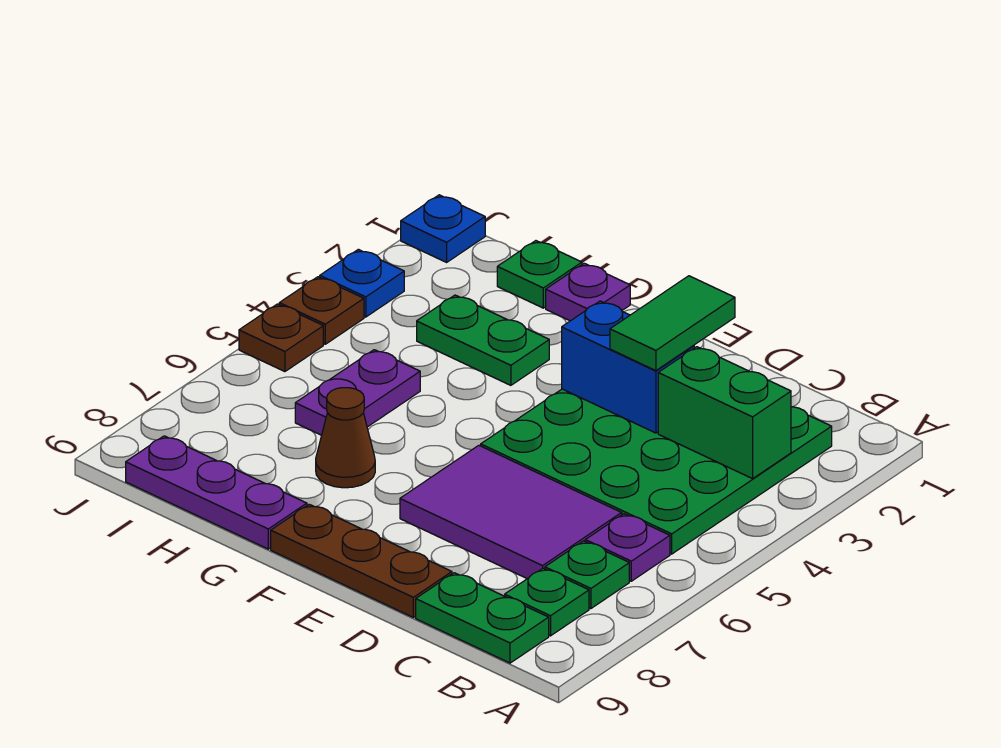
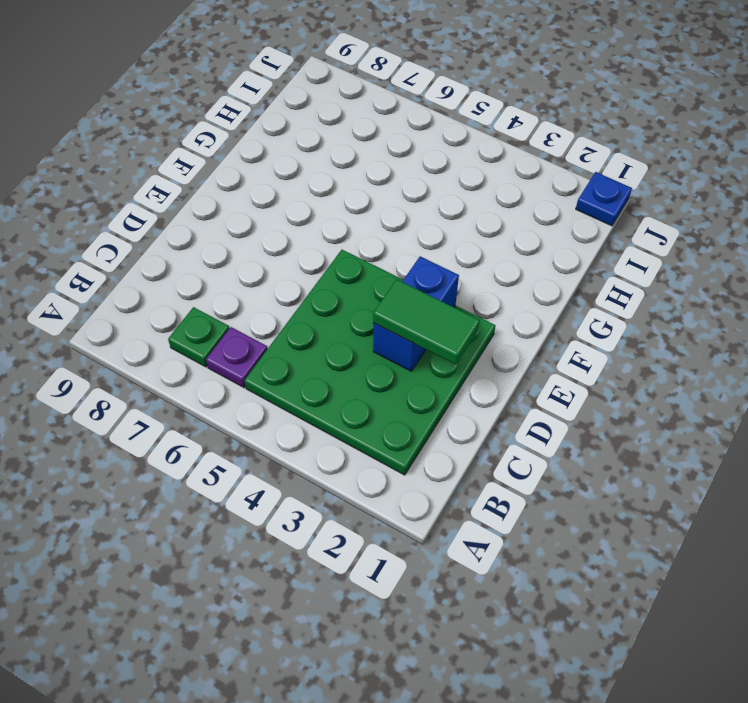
none -> green plate B8 level 1
none -> green plate B9:C9 level 1
none -> purple tile C6:E7 level 1

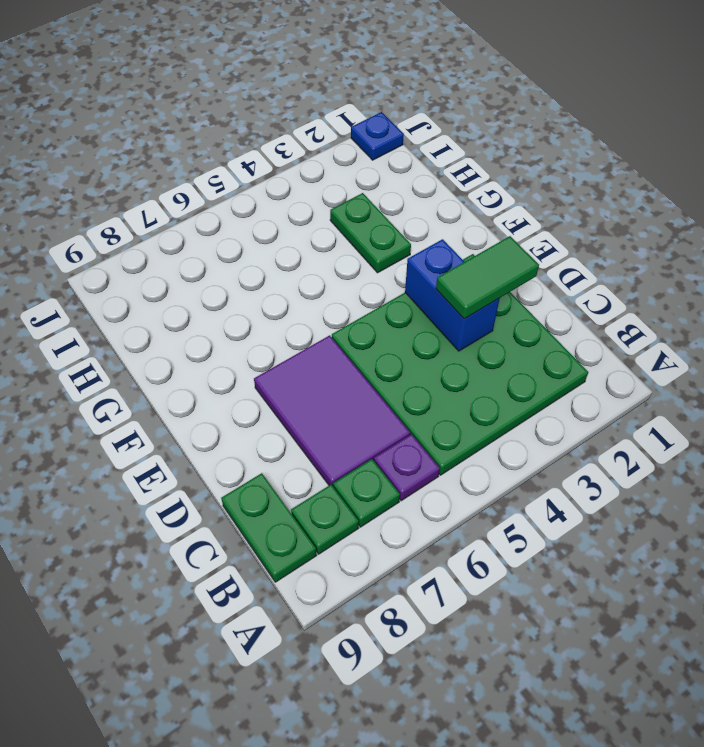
none -> brown plate D9:F9 level 1
none -> purple plate G1 level 1
none -> brown cone G7 level 1

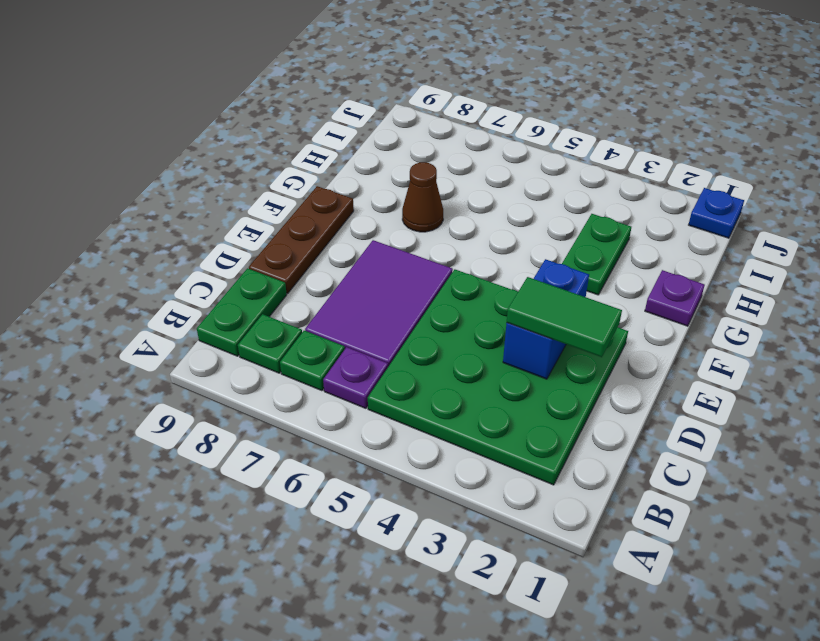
none -> purple plate G9:I9 level 1
none -> green plate H1 level 1
none -> purple plate H5:H6 level 1

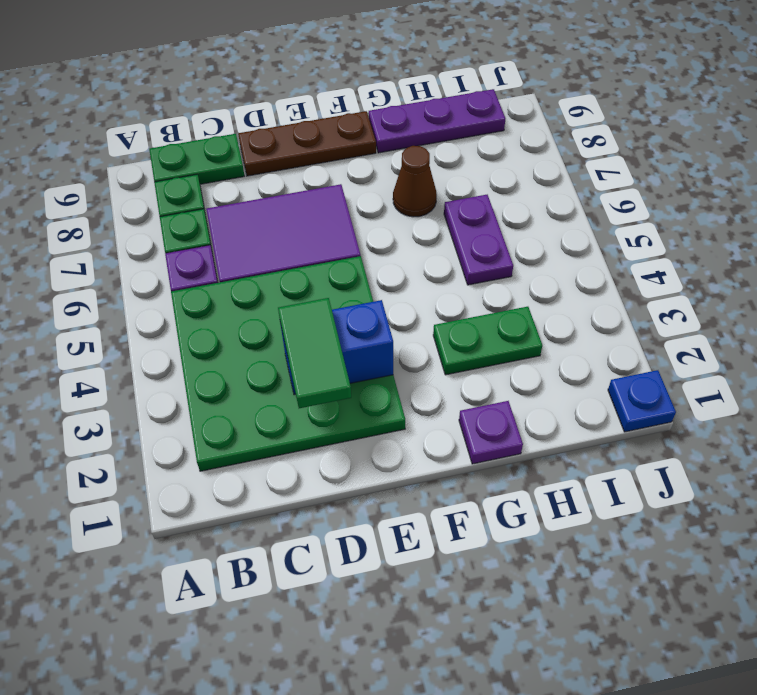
none -> green plate H1 level 1
none -> blue plate J3 level 1
none -> brown plate J4 level 1

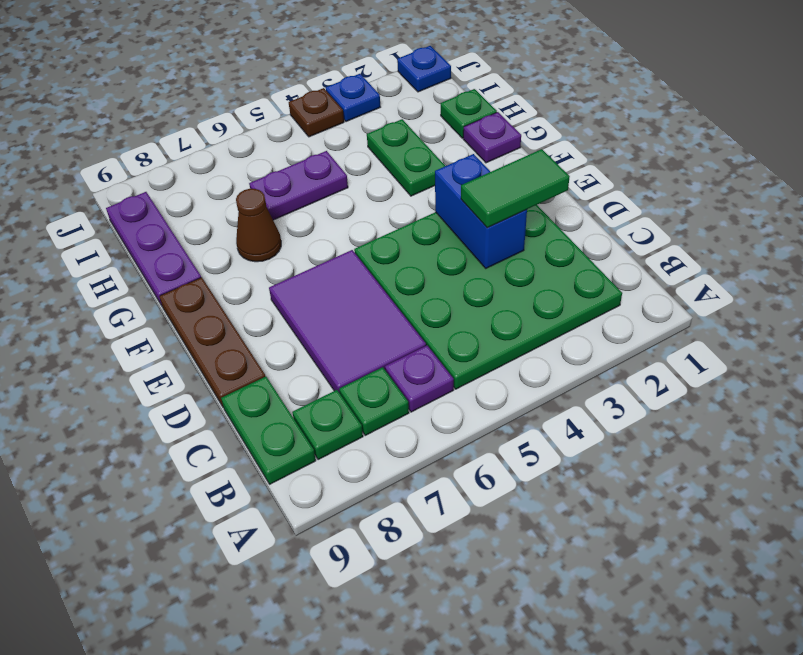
none -> brown plate J5 level 1
none -> green brick B3:C3 level 2

